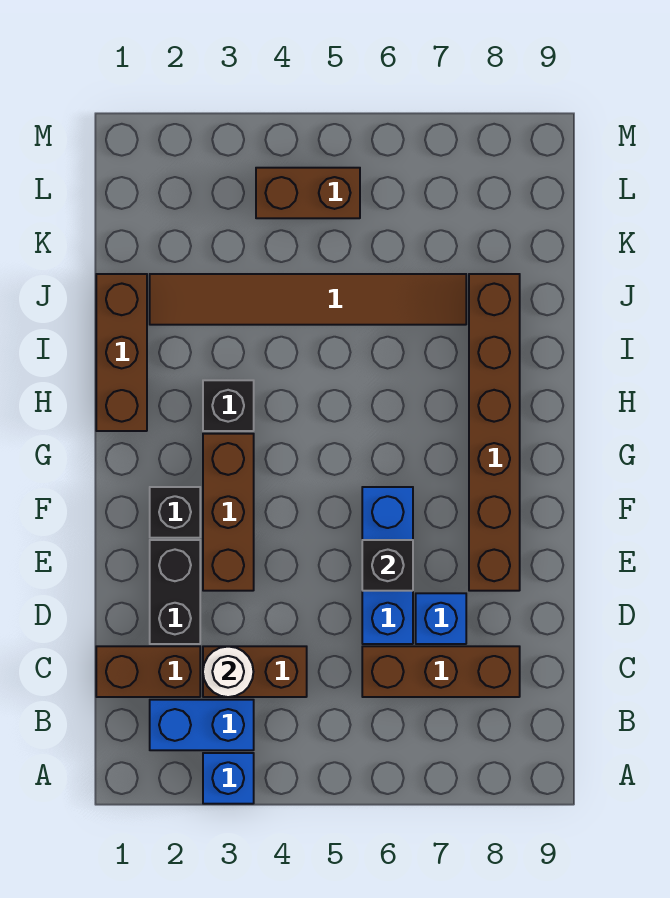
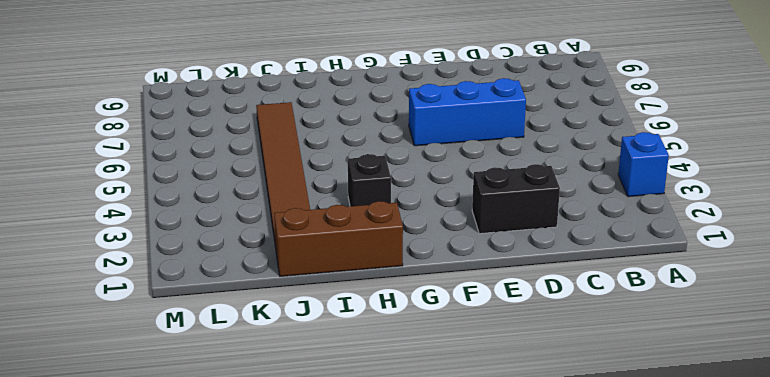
none -> blue brick B2:B3 level 1
none -> brown brick C1:C2 level 1
none -> brown brick C3:C4 level 1

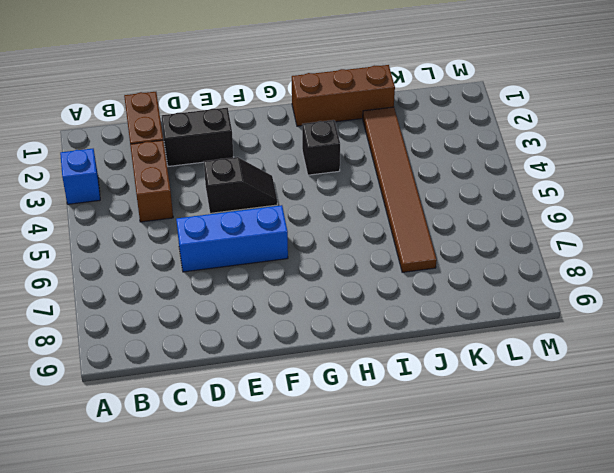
black slope E4:F4 level 1 top E -> none
none -> blue brick B2:B3 level 1
none -> brown brick C6:C8 level 1
none -> blue brick D7 level 1

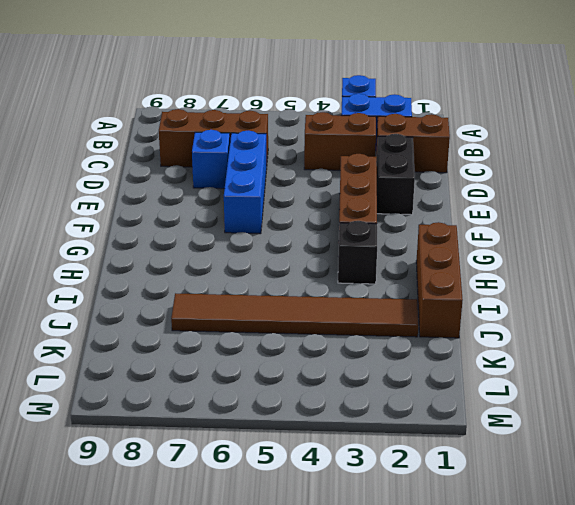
none -> brown brick E8:J8 level 1
none -> black brick F2 level 1
none -> brown brick L4:L5 level 1

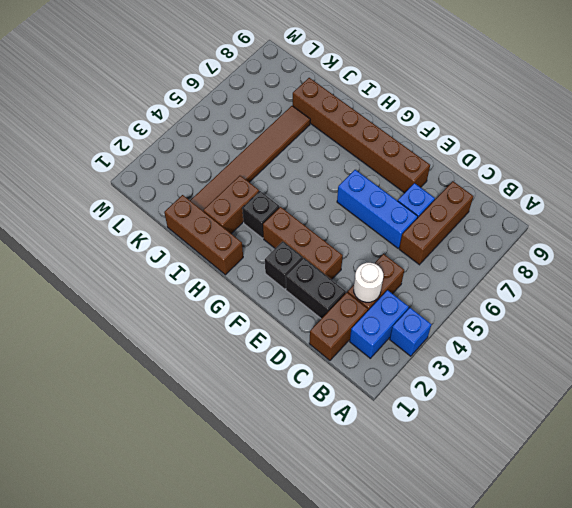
brown brick I2:I3 level 1 -> brown brick L4:L5 level 1
none -> black brick E6 level 2

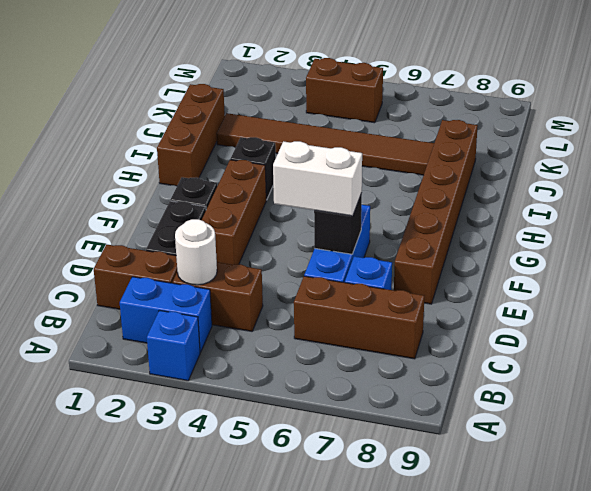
white brick E5:E6 level 3 -> none

